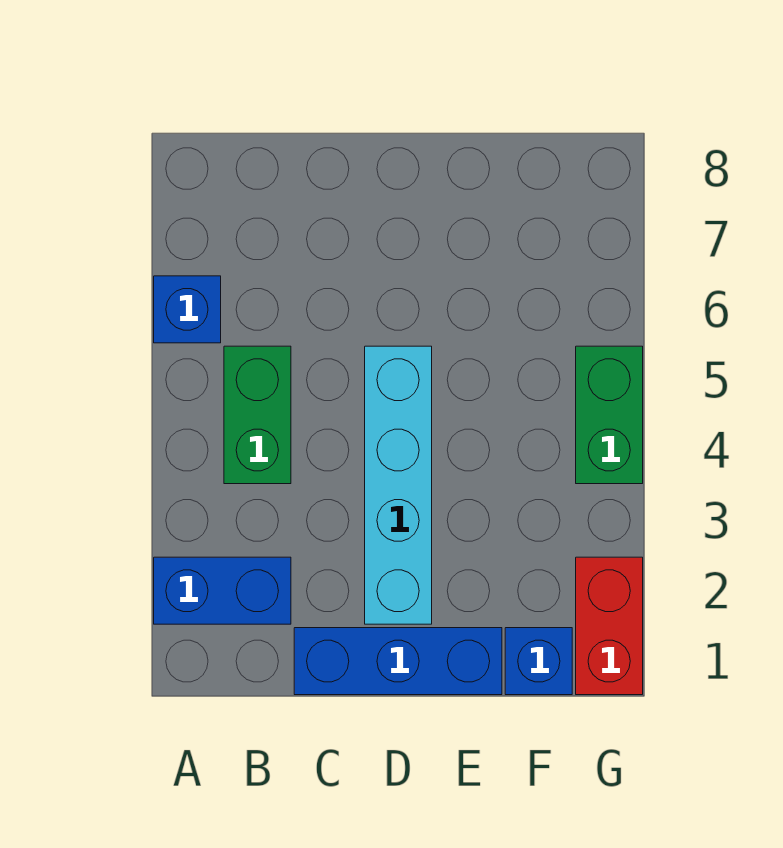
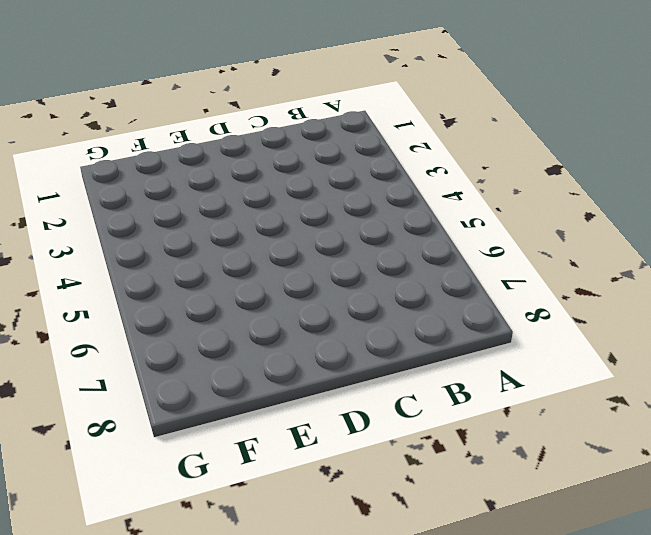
none -> blue brick A2:B2 level 1
none -> blue brick A6 level 1

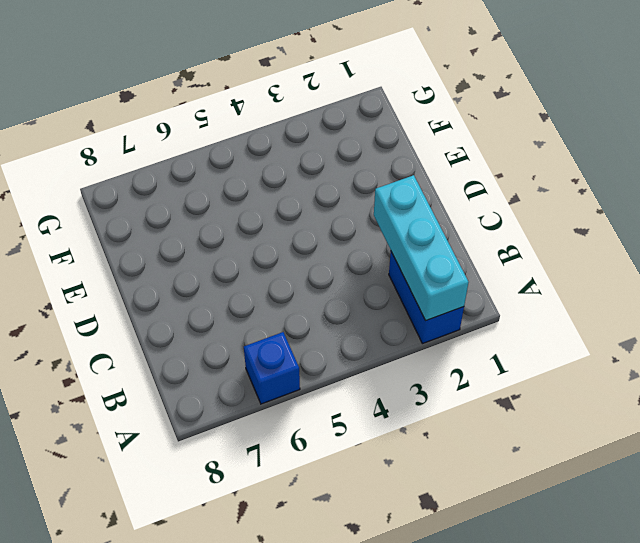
cyan brick A2:C2 level 2 -> none
none -> green brick B4:B5 level 1
none -> blue brick C1:E1 level 1

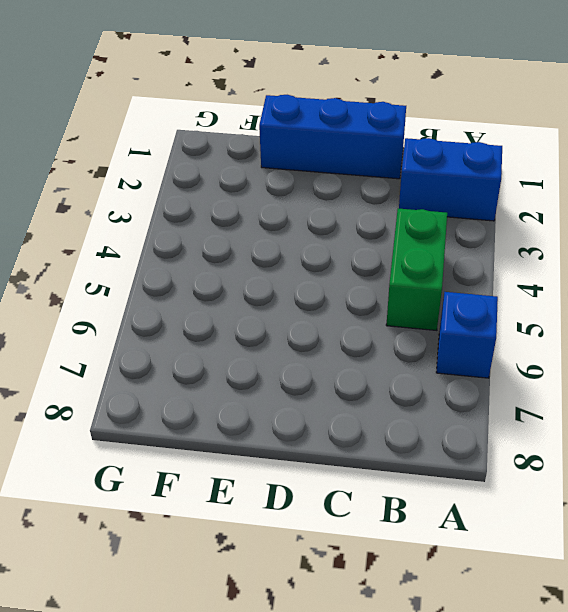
none -> cyan brick D2:D5 level 1
none -> blue brick F1 level 1

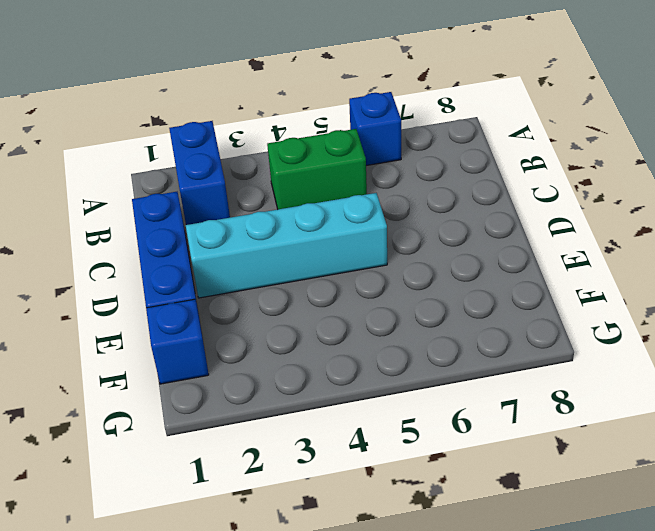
none -> red brick G1:G2 level 1
none -> green brick G4:G5 level 1

